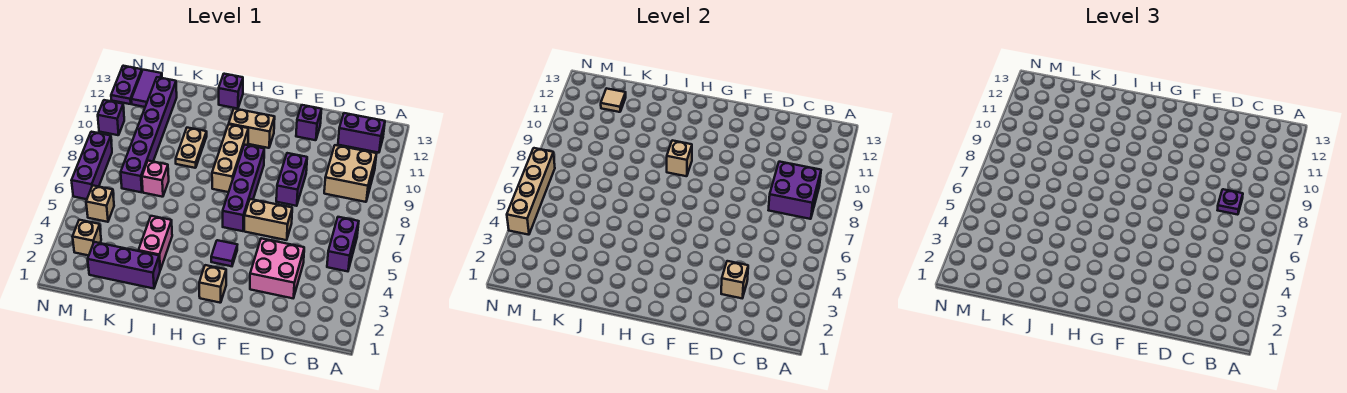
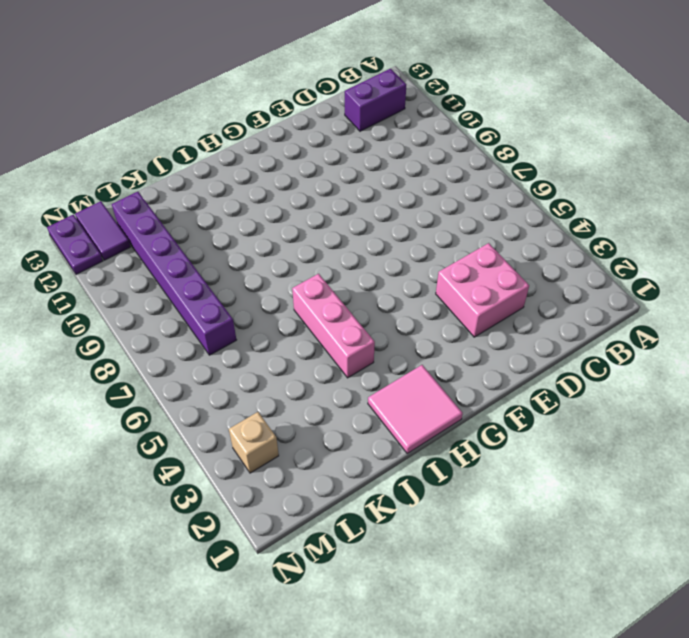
pink tile H1:I2 level 1 -> none
pink brick I4:I6 level 1 -> none
none -> purple brick B5:B6 level 1
none -> tan brick B9:C10 level 1
none -> tan brick E6:F6 level 1
none -> purple brick E8:E9 level 1

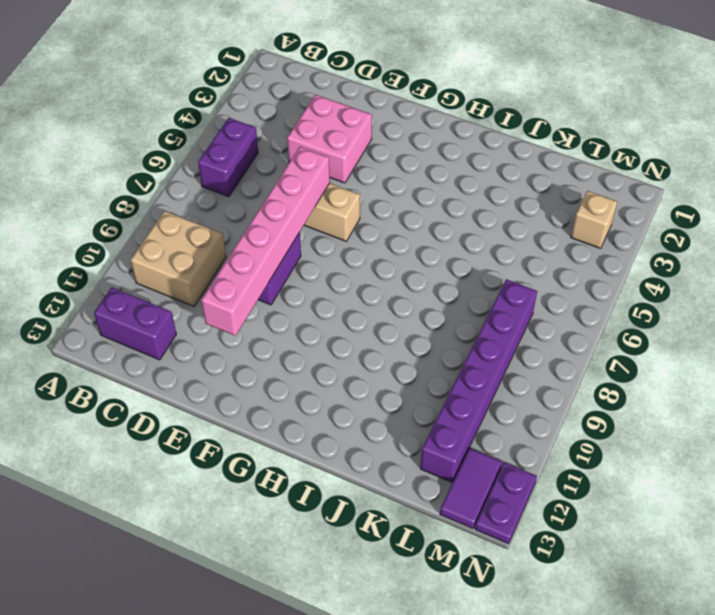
pink brick E6:E11 level 2 -> none
none -> purple brick E12 level 1
none -> tan brick G2 level 1
none -> purple tile G4 level 1
none -> purple brick G6:G9 level 1

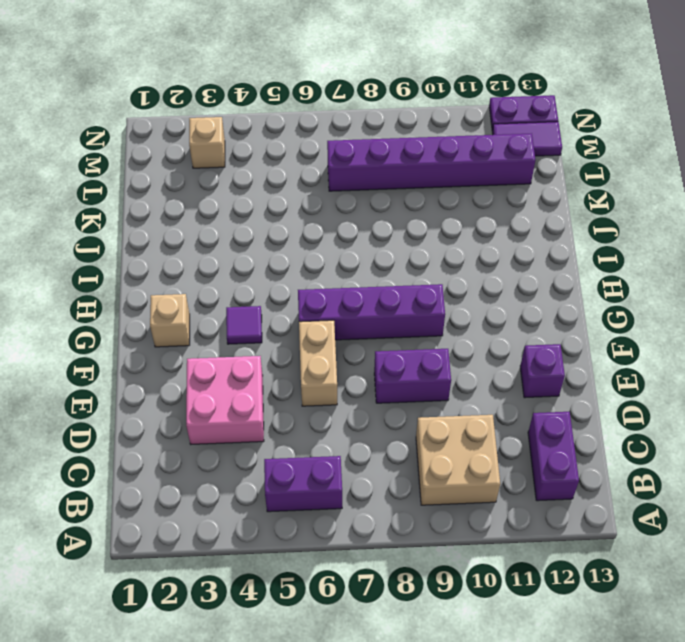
none -> tan brick G11:H11 level 1
none -> tan brick H8:H10 level 1
none -> purple brick I13 level 1
none -> purple brick J2:L2 level 1

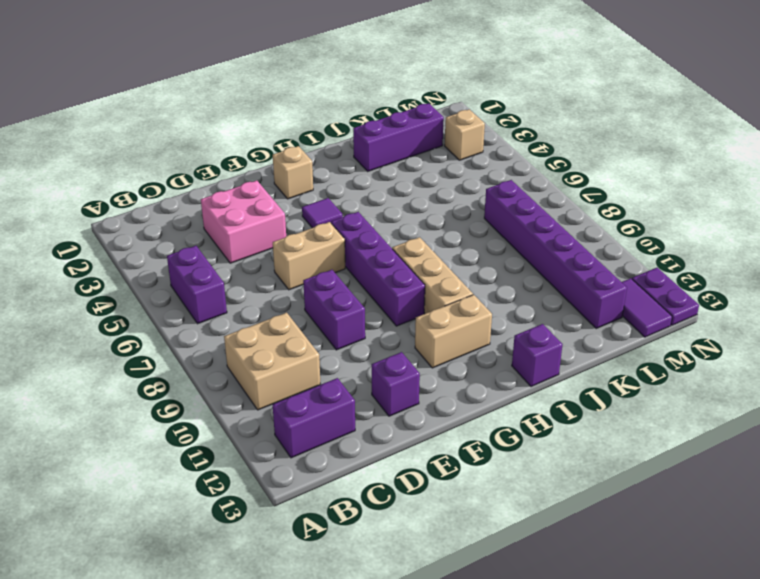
none -> pink brick J3:J4 level 1
none -> tan plate J9:J10 level 1
none -> pink brick K7 level 1
none -> tan brick M5 level 1

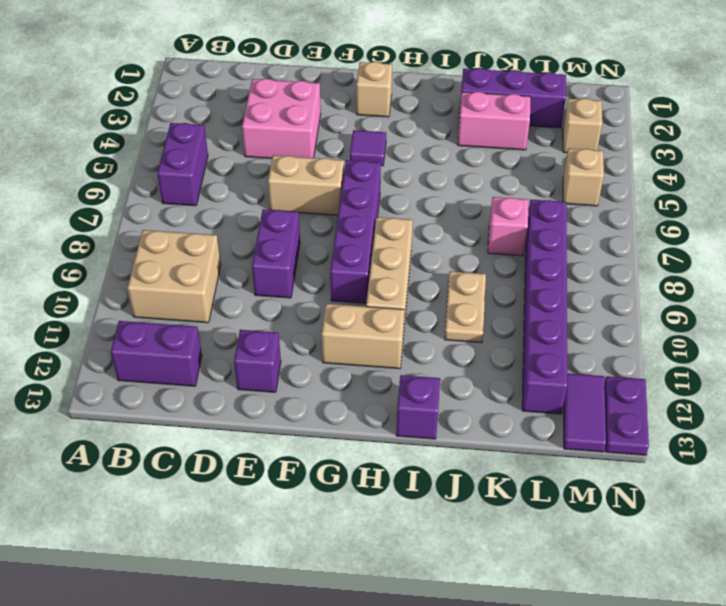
pink brick J3:K3 level 1 -> pink brick J3:J4 level 1
none -> purple brick N6:N8 level 1
none -> purple brick N10 level 1
none -> purple brick B8:C9 level 2
none -> tan brick D3 level 2

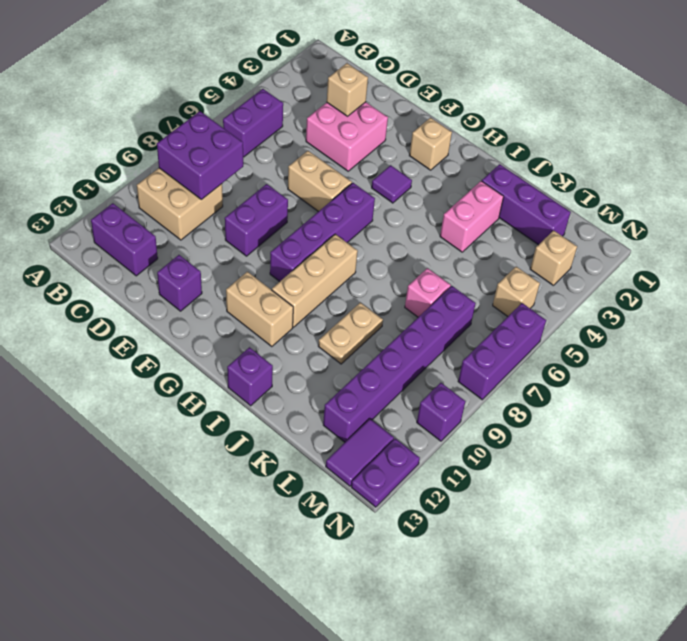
none -> tan brick H9 level 2
none -> tan tile L12 level 2
none -> tan brick N4:N7 level 2
none -> purple plate C8 level 3

